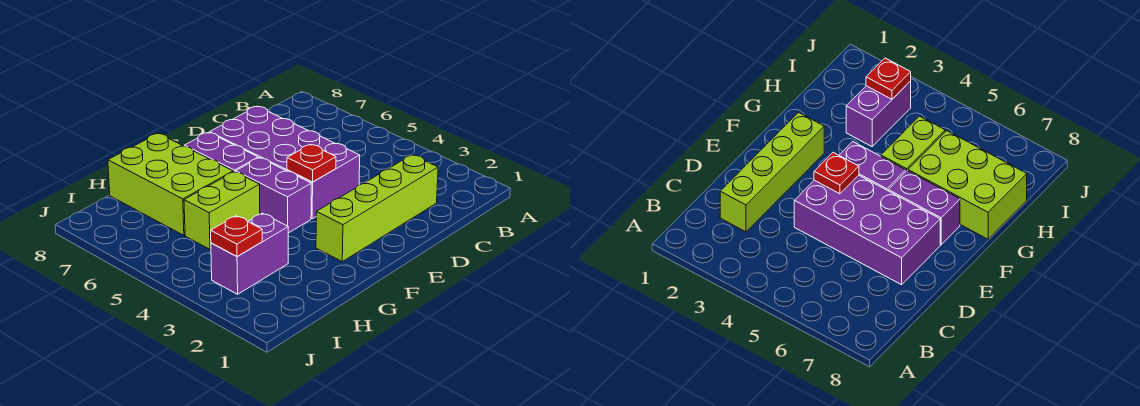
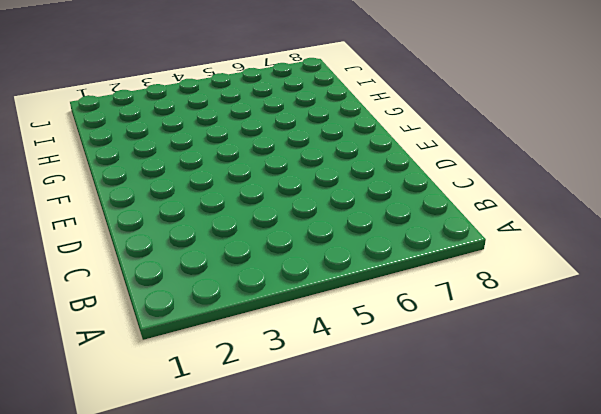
none -> lime brick C2:F2 level 1
none -> purple brick D4:E7 level 1

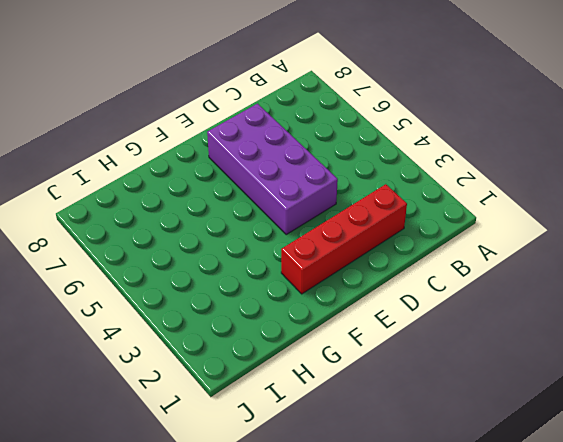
red brick C2:F2 level 1 -> lime brick C2:F2 level 1
none -> purple brick F4:F5 level 1
none -> purple brick F6:F7 level 1

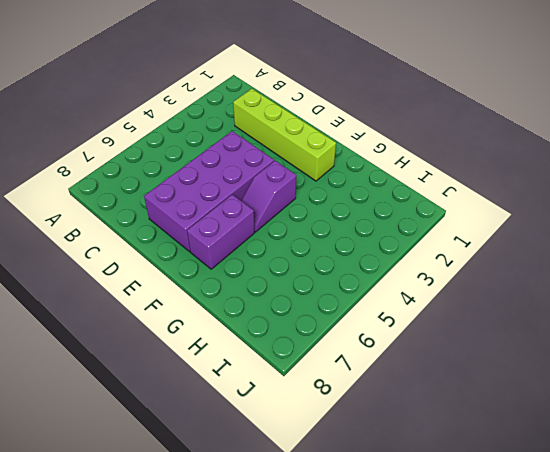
purple slope F4:F5 level 1 top 4 -> purple brick F4:F5 level 1
none -> lime brick G5:H5 level 1
none -> lime brick G6:H8 level 1

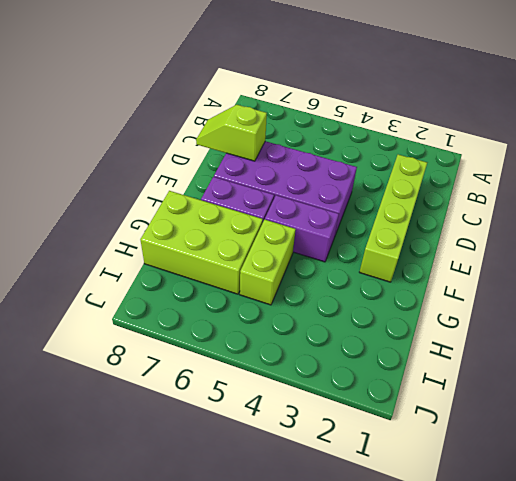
lime slope D7:D8 level 2 top 7 -> none
none -> purple brick H3:I3 level 1
none -> red plate E4 level 2

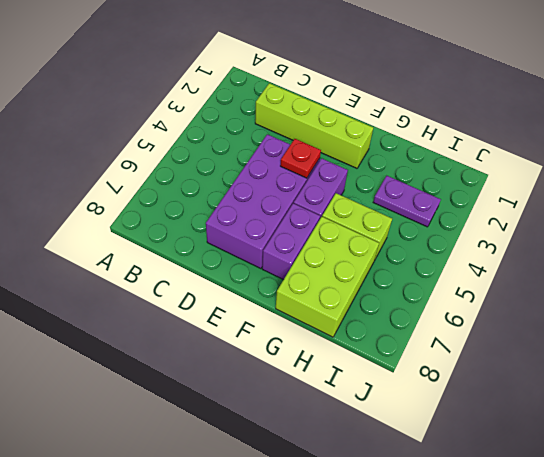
purple plate H3:I3 level 1 -> purple brick H3:I3 level 1
none -> red plate I3 level 2

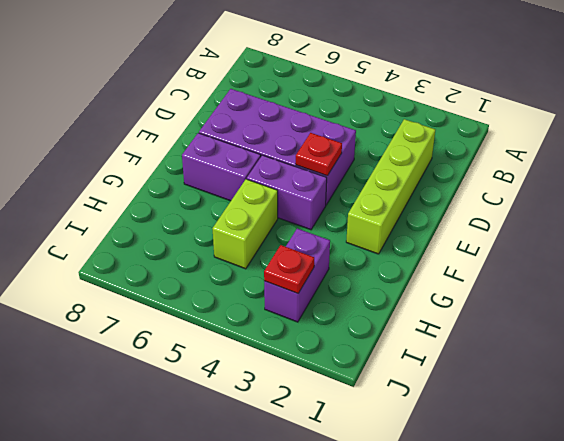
none -> lime brick G6:H8 level 1

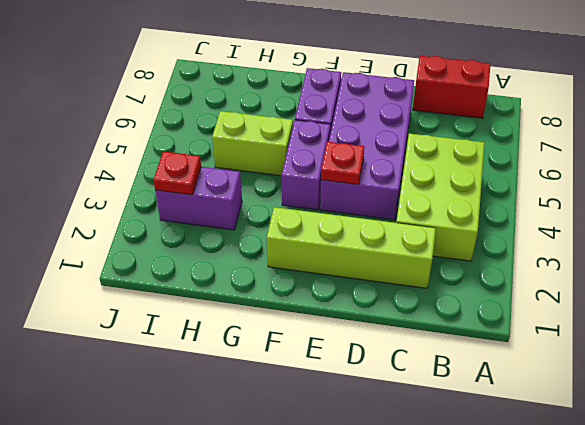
lime brick B3:C5 level 1 -> lime brick G6:H8 level 1
red brick B8:C8 level 1 -> none

